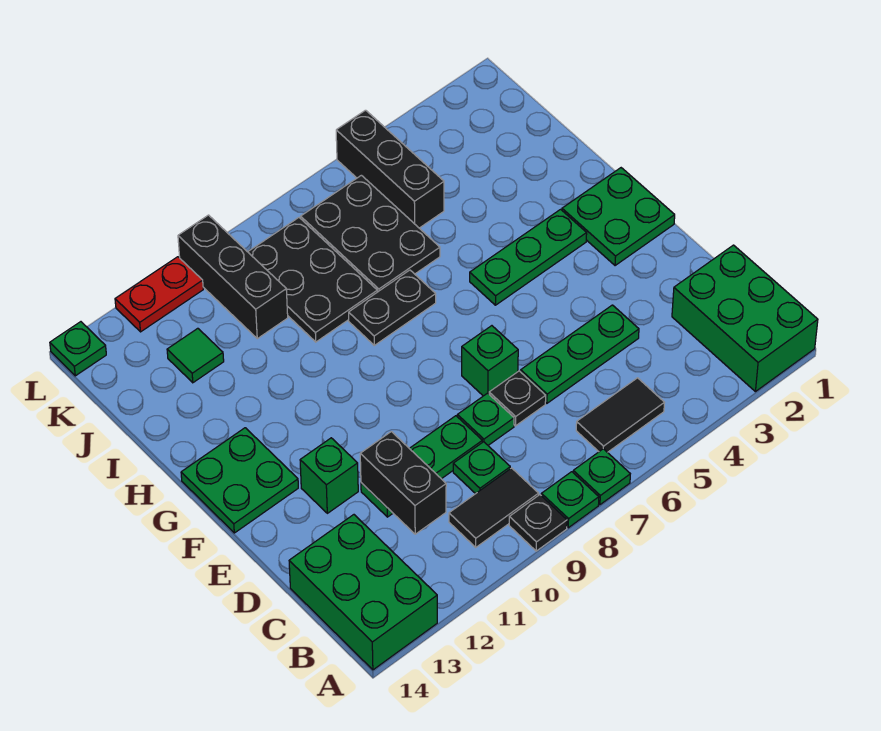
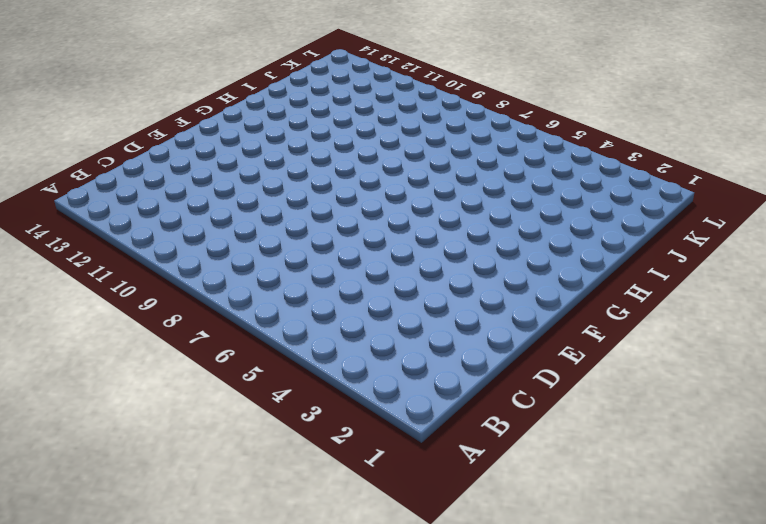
none -> green brick A1:C2 level 1
none -> green plate A7 level 1
none -> green plate A8 level 1

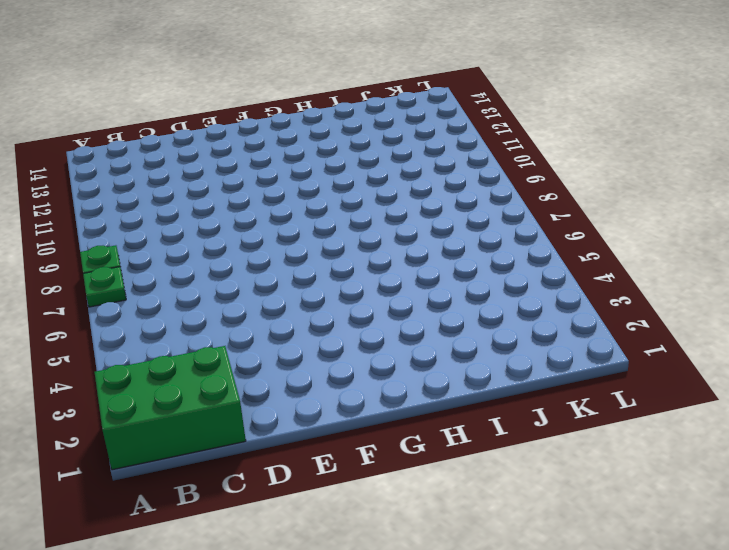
none -> black plate A9 level 1
none -> green brick A13:C14 level 1
none -> black tile B5:B6 level 1

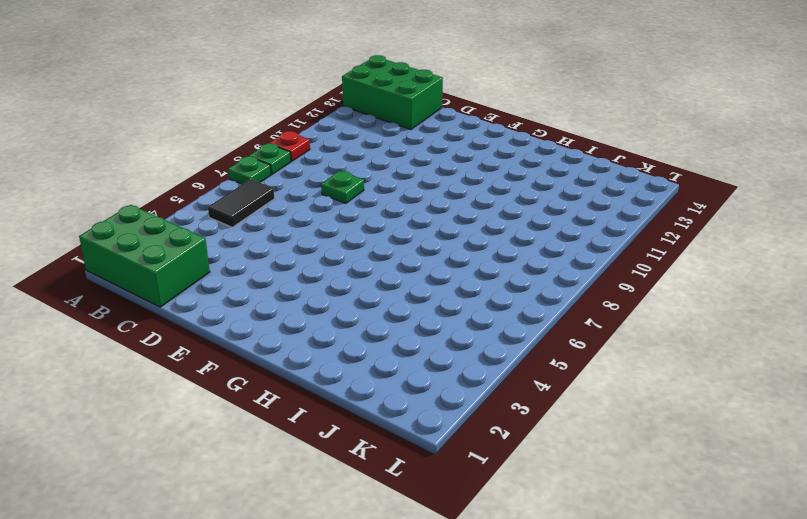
red plate A9 level 1 -> black plate A9 level 1
none -> black tile B9:B10 level 1
none -> green plate C9 level 1
none -> green plate D4:D6 level 1

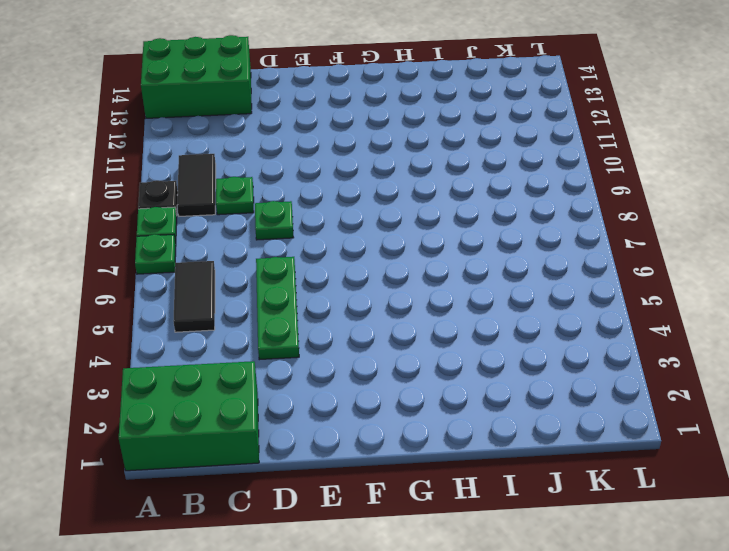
none -> black plate D7 level 1
none -> green plate D9:D11 level 1
none -> green brick E7 level 1

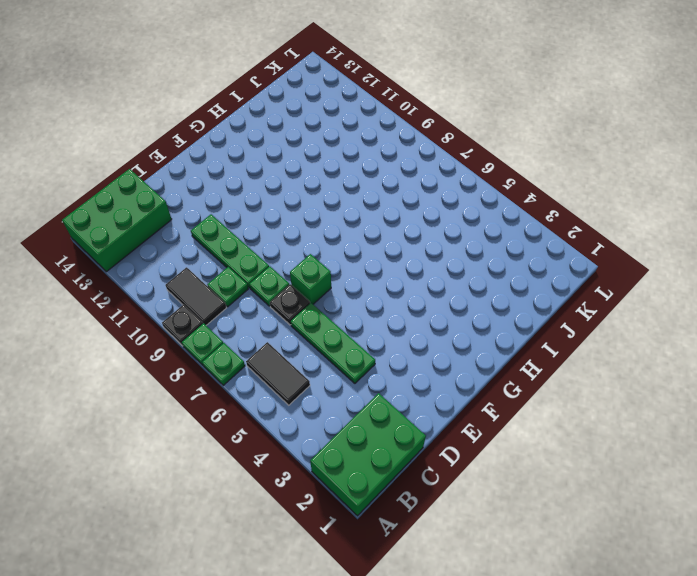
none -> green brick E12 level 1
none -> green plate F1:G2 level 1
none -> green plate F13:G14 level 1

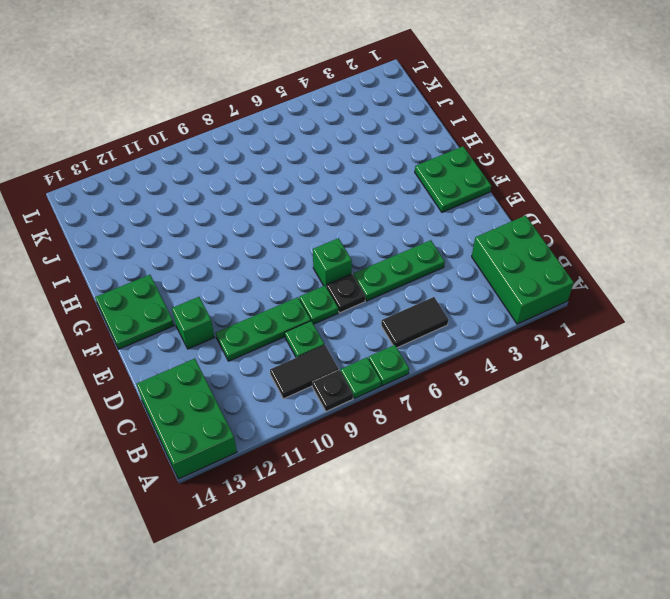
none -> green plate G3:G5 level 1
none -> black plate H7:H8 level 1
none -> black plate I6:K7 level 1

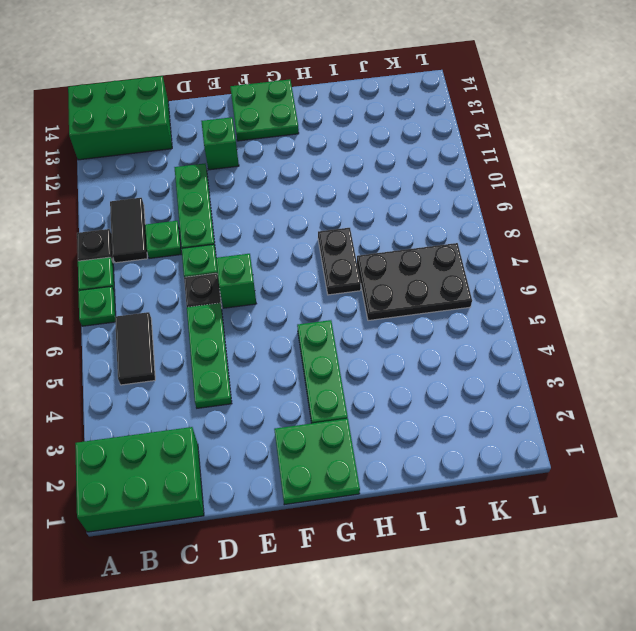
none -> black plate I8:K9 level 1
none -> black brick J5:L5 level 1
none -> black brick J10:L10 level 1

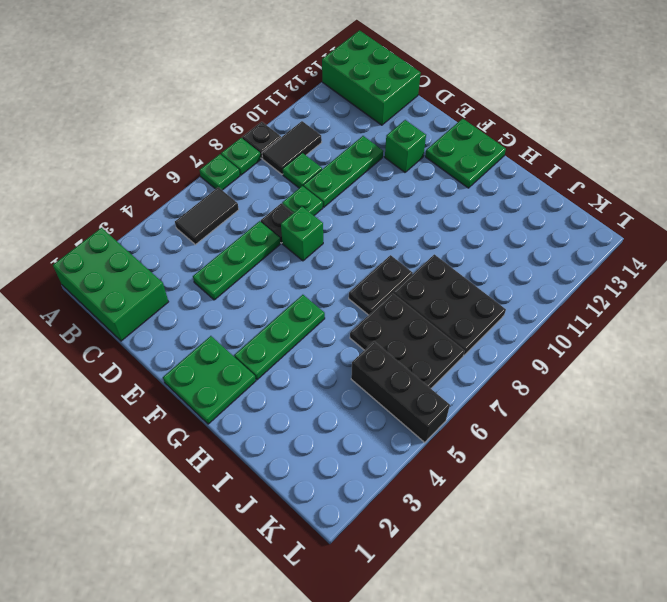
none -> black brick J10:L10 level 1
none -> green tile J12 level 1
none -> red plate L11:L12 level 1

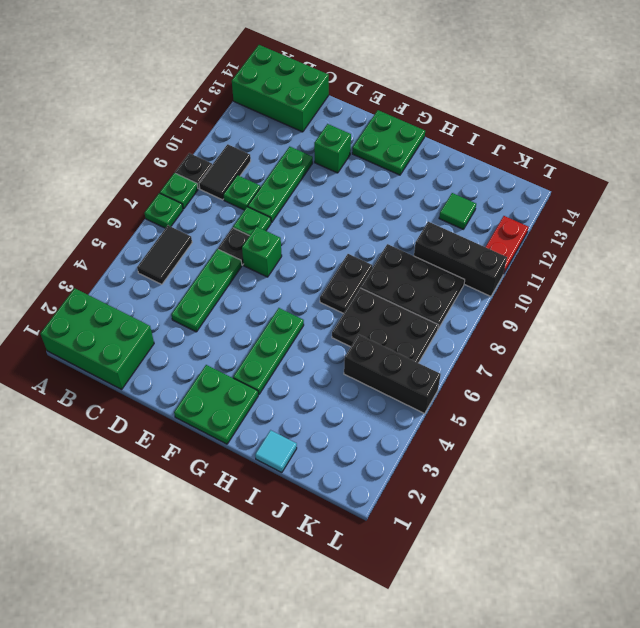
cyan tile I1 level 1 -> none
none -> green plate L14 level 1
none -> black brick C11:D11 level 2

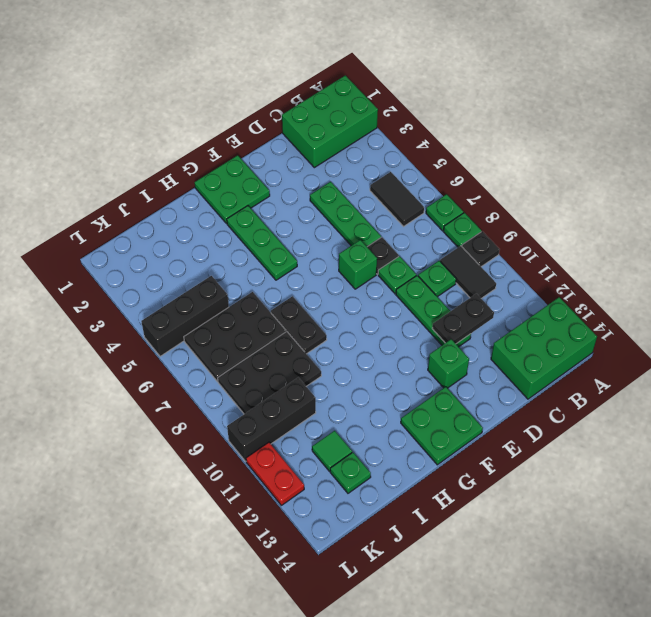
black plate C11:D11 level 2 -> black brick C11:D11 level 2
green plate J13 level 1 -> green plate L14 level 1

